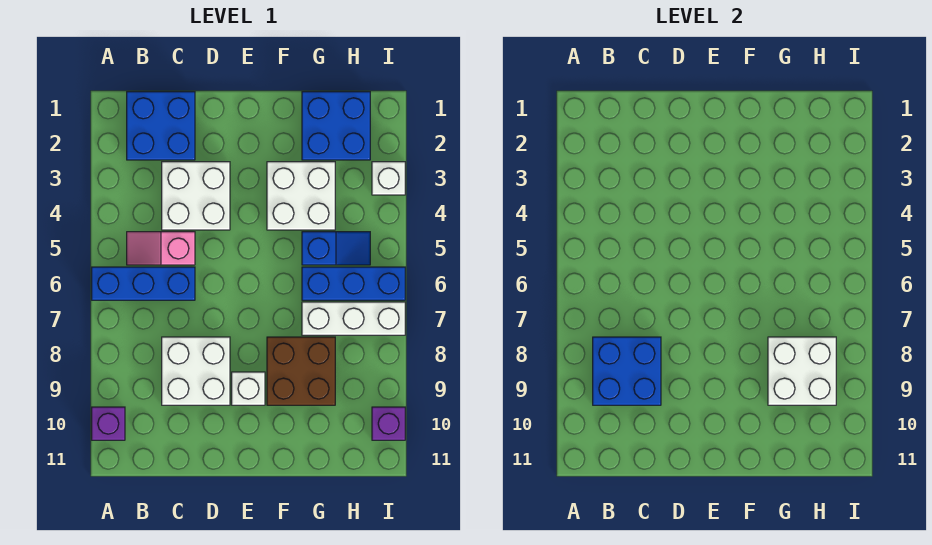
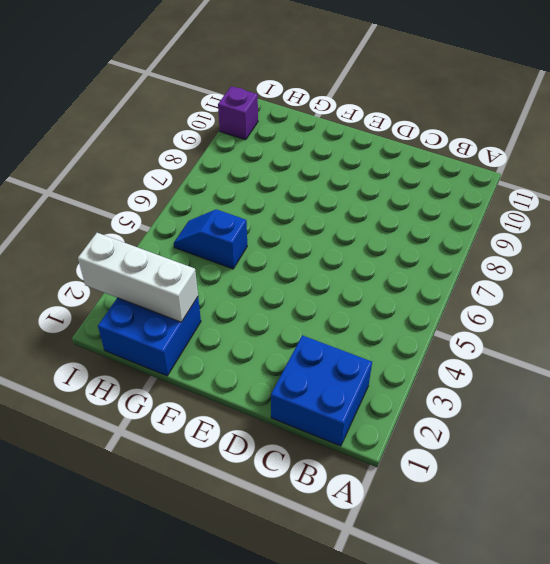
white brick G2:I2 level 2 -> white brick G7:I7 level 1
none -> blue brick A6:C6 level 1
none -> purple brick A10 level 1
none -> pink slope B5:C5 level 1 top C

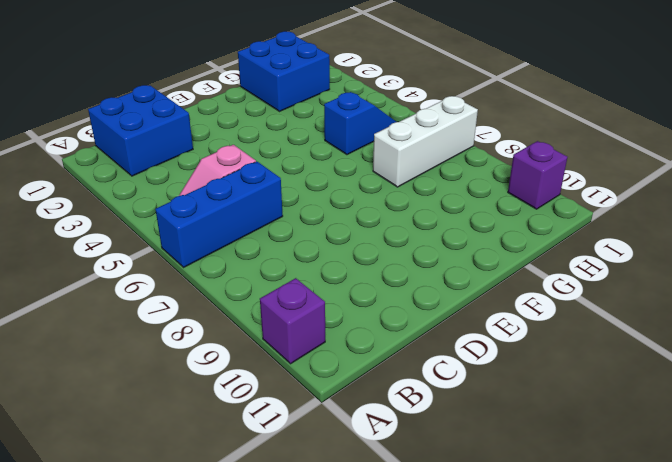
none -> white brick C3:D4 level 1
none -> white brick C8:D9 level 1
none -> white brick E9 level 1

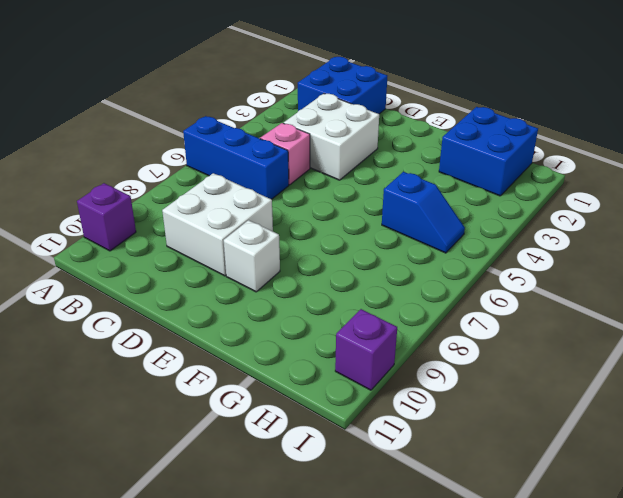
none -> white brick F3:G4 level 1
none -> brown brick F8:G9 level 1
none -> blue brick G6:I6 level 1

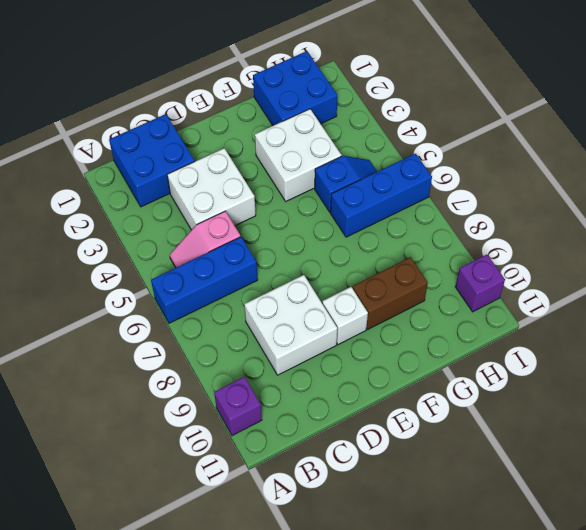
brown brick F9:G9 level 1 -> brown brick F8:G9 level 1
none -> white brick G7:I7 level 1
none -> white brick I3 level 1
none -> blue brick B8:C9 level 2

